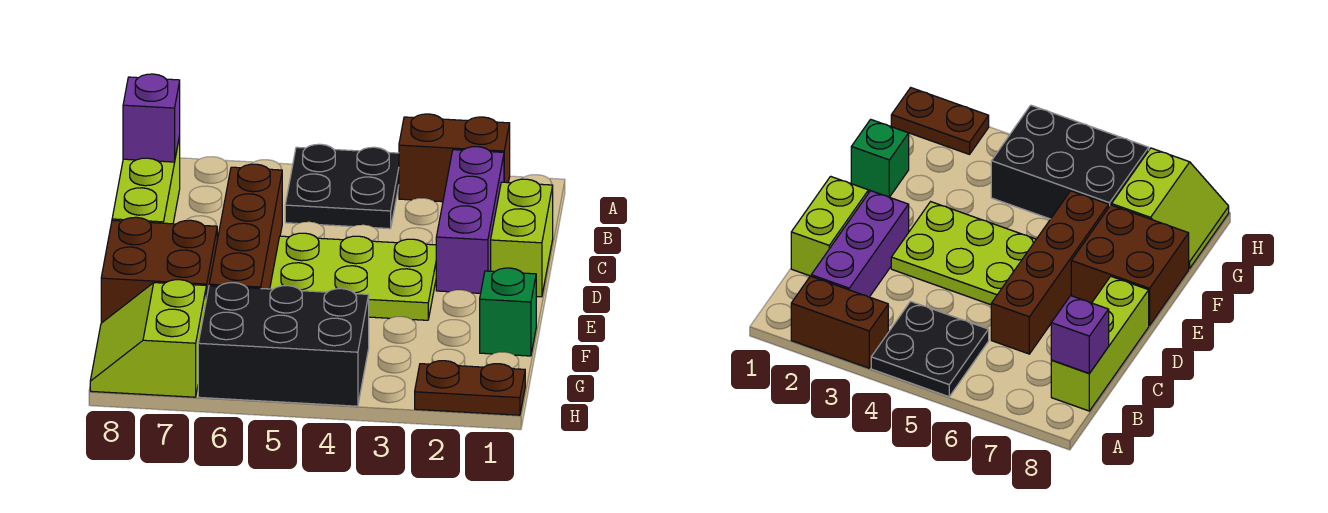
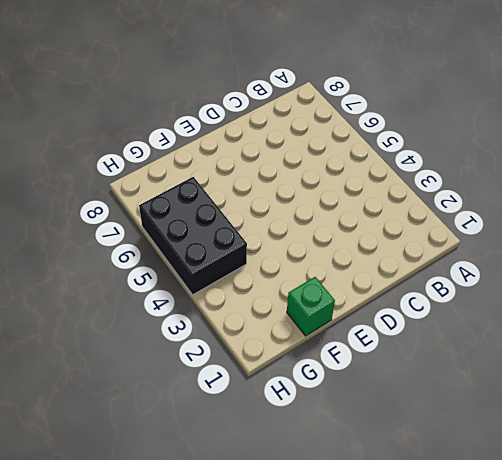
none -> brown brick A2:A3 level 1
none -> black plate A4:B5 level 1
none -> purple brick B2:D2 level 1

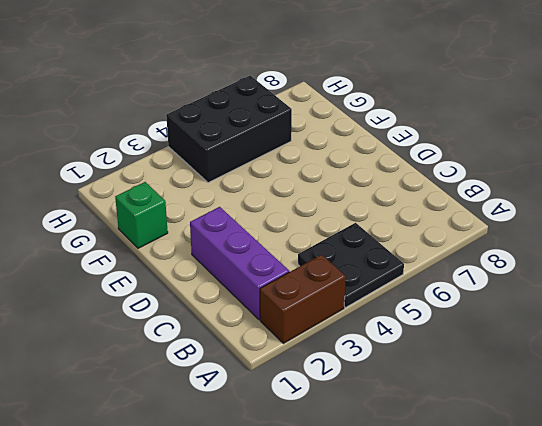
none -> lime brick B8:D8 level 1
none -> lime brick C1:D1 level 1
none -> brown brick C6:F6 level 1

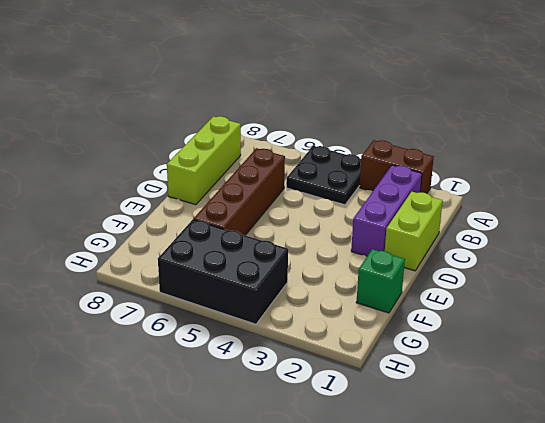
none -> lime plate D3:E5 level 1
none -> brown brick E7:F8 level 1
none -> lime slope G7:H8 level 1 top 7

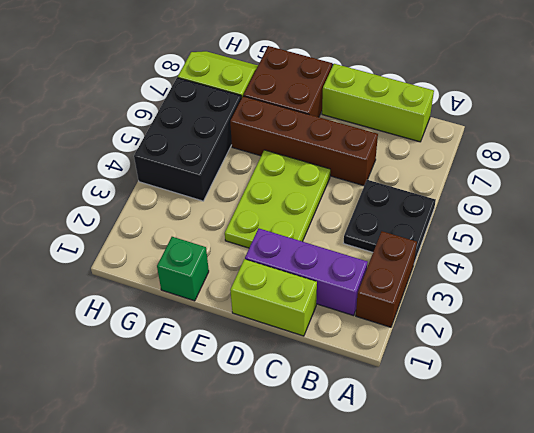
none -> brown plate H1:H2 level 1
none -> purple brick B8 level 2

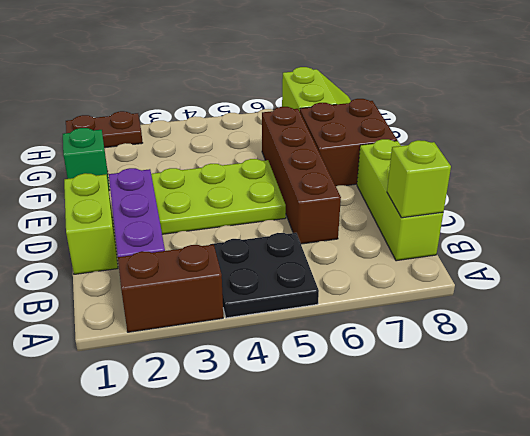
lime brick B8 level 2 -> purple brick B8 level 2
none -> black brick G4:H6 level 1

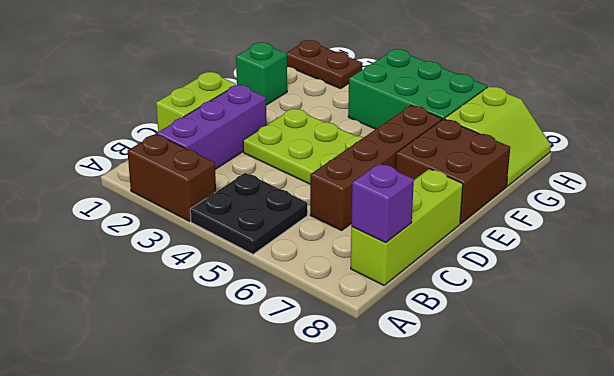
green brick G4:H6 level 1 -> black brick G4:H6 level 1

